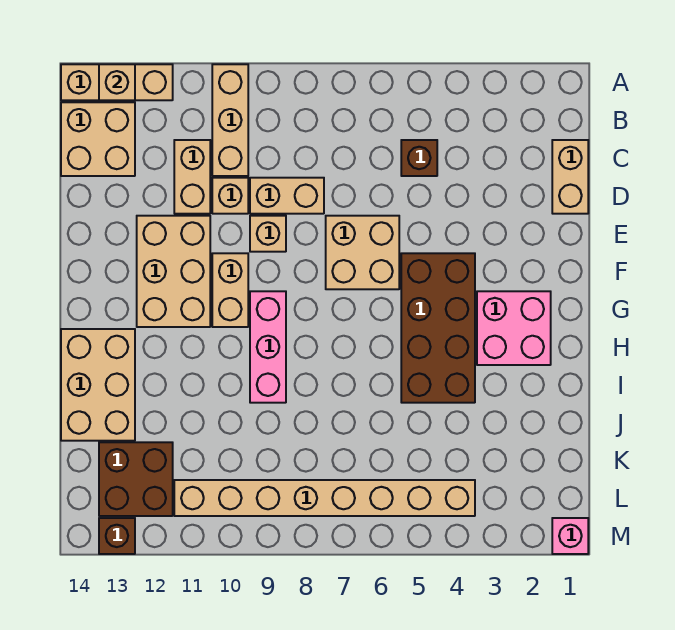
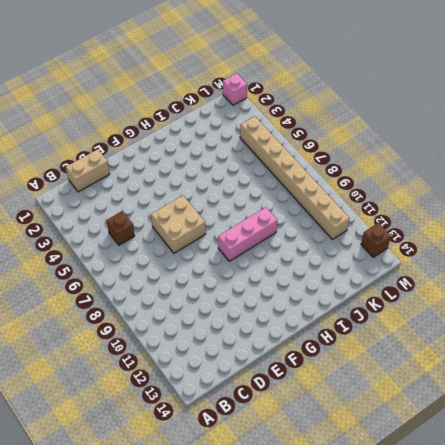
none -> tan brick A10:C10 level 1
none -> tan brick A12:A14 level 1
none -> tan brick B13:C14 level 1

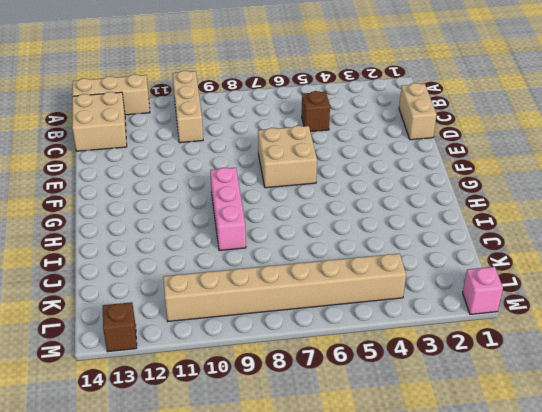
none -> tan brick C11:D11 level 1
none -> tan brick D8:D9 level 1
none -> tan brick D10 level 1

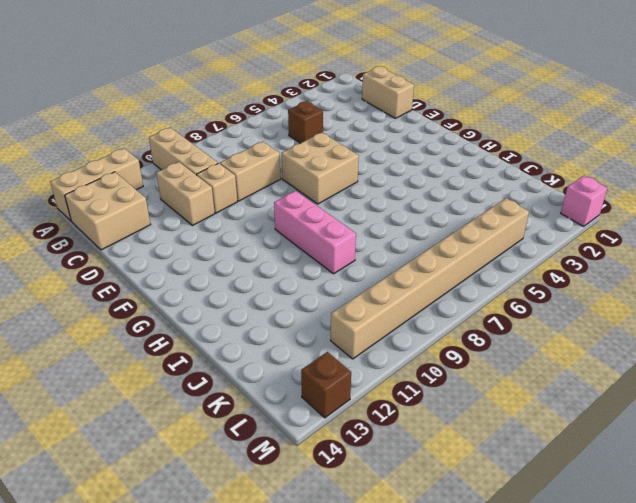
none -> tan brick E9 level 1
none -> tan brick E11:G12 level 1
none -> brown brick F4:I5 level 1

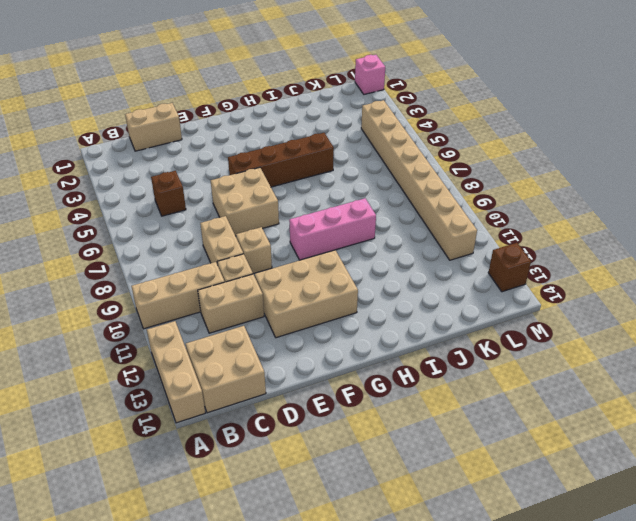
brown brick F5:I5 level 1 -> brown brick F4:I5 level 1
none -> tan brick F10:G10 level 1
none -> pink brick G2:H3 level 1
none -> tan brick H13:J14 level 1

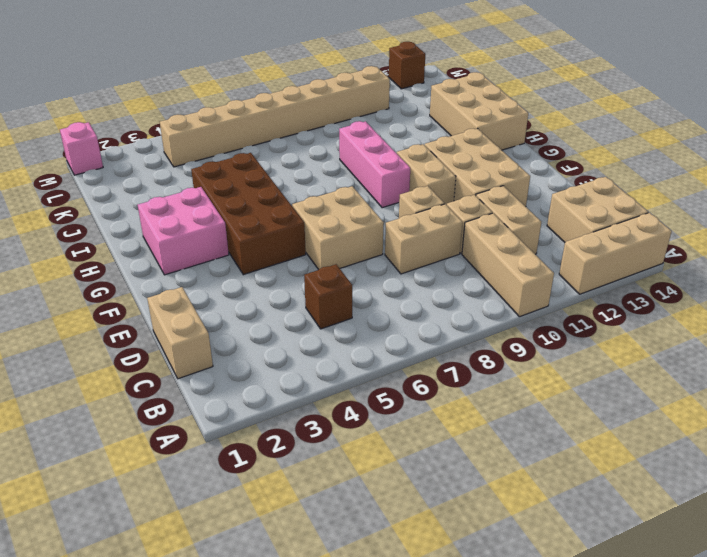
none -> brown brick K12:L13 level 1
none -> tan brick A13 level 2

